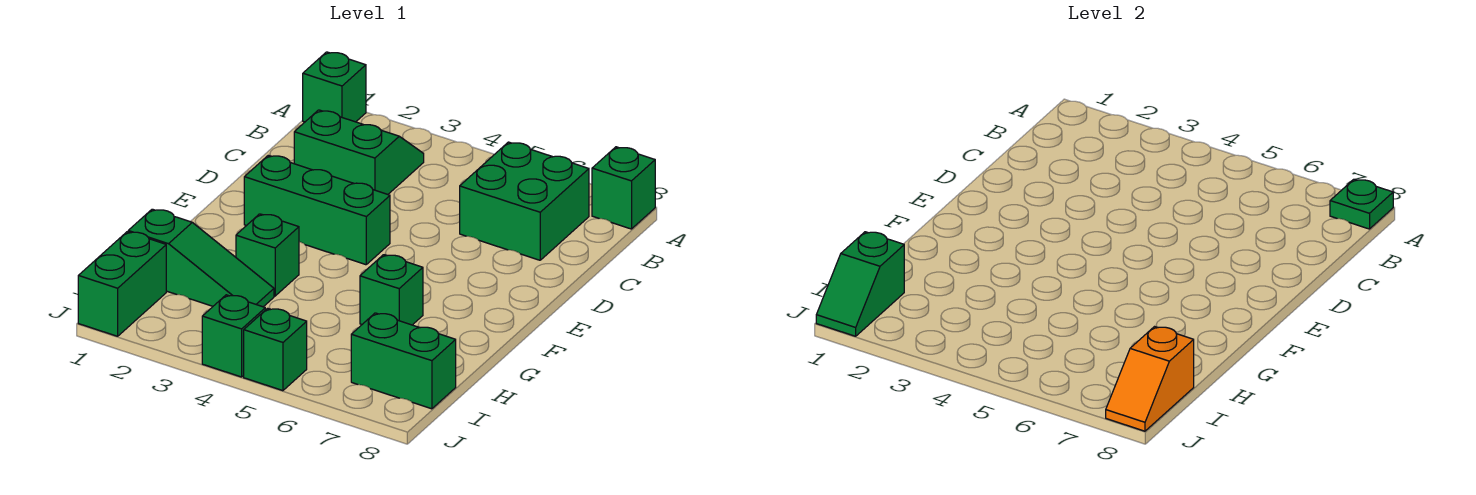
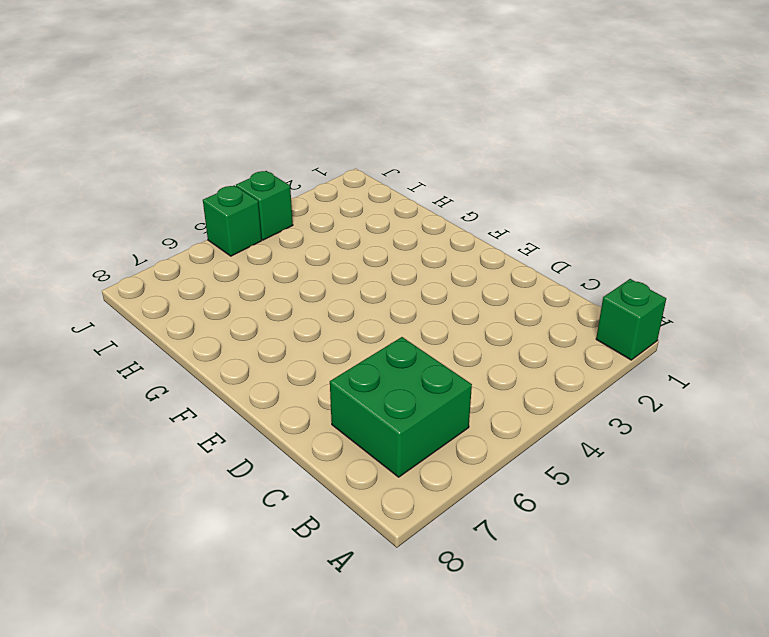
none -> green brick A8 level 1
none -> green slope B2:C3 level 1 top C
none -> green brick E2:E4 level 1

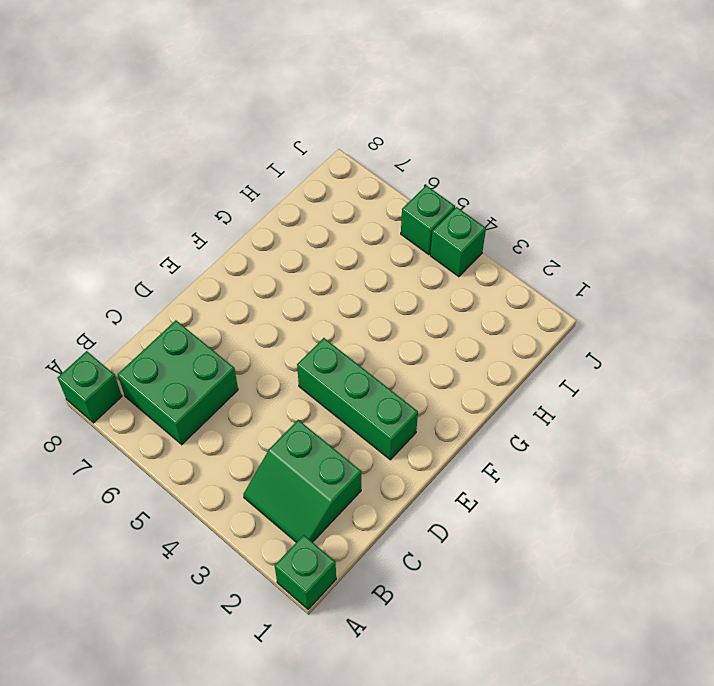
none -> green brick G3 level 1
none -> green brick G6 level 1
none -> green slope H1:H3 level 1 top 1

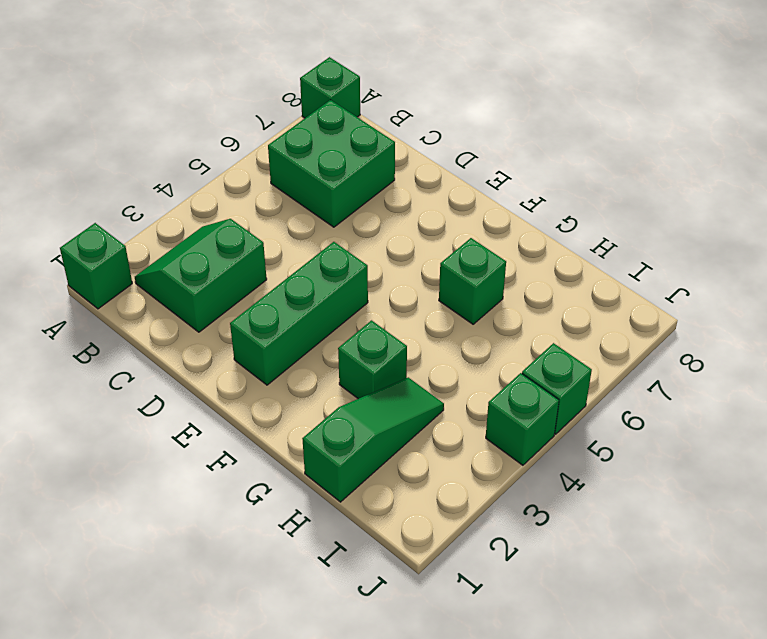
none -> green brick I1:J1 level 1
none -> green brick I7:I8 level 1
none -> green plate A8 level 2

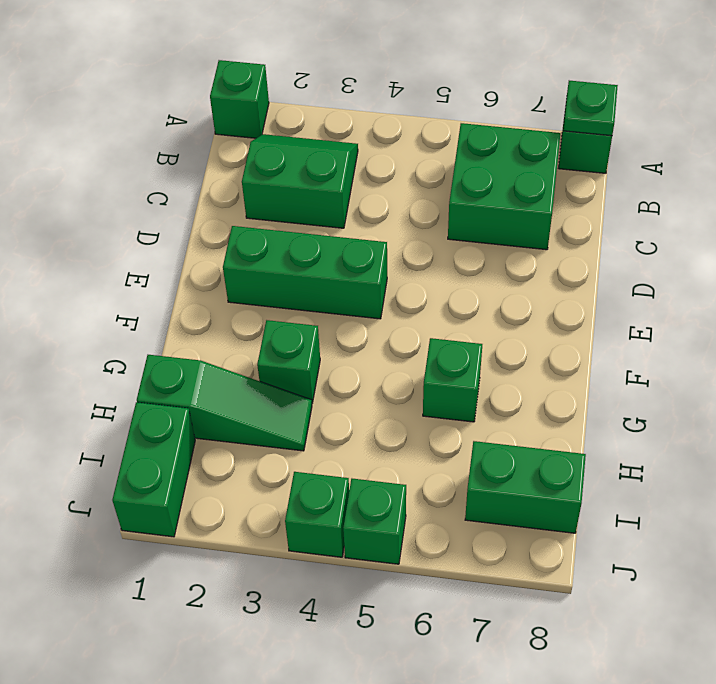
none -> green slope I1:J1 level 2 top I
none -> orange slope I8:J8 level 2 top I

